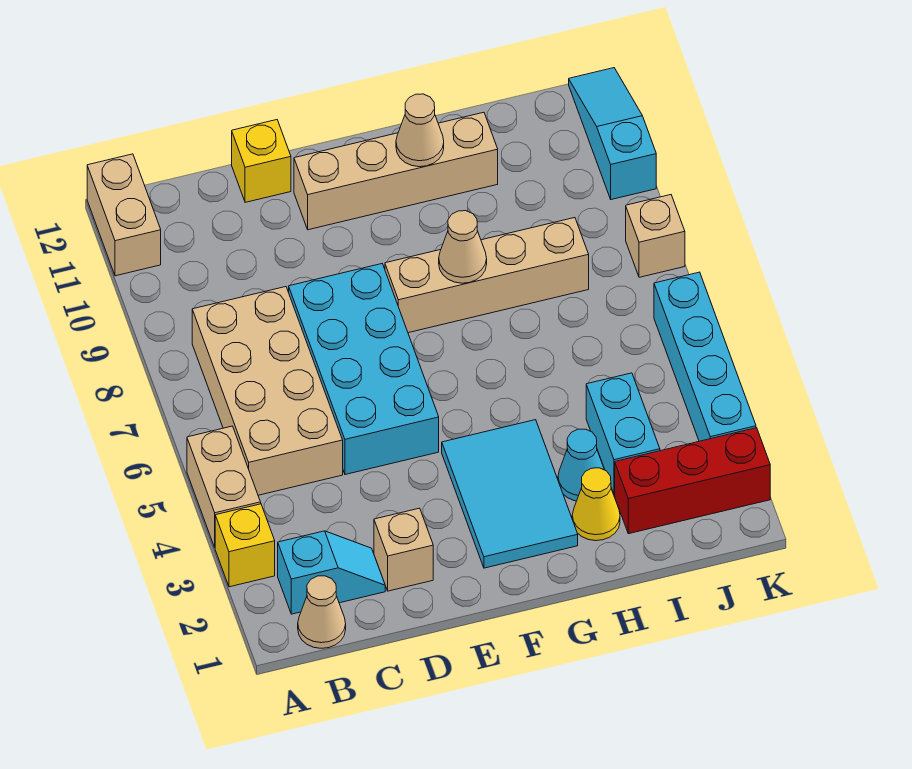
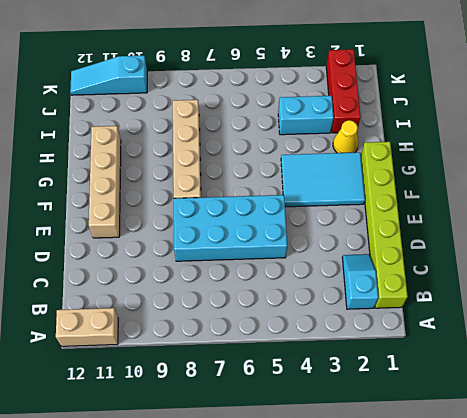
lime brick B1:G1 level 1 -> tan cone B1 level 1
none -> yellow brick A3 level 1
none -> tan brick A4:A5 level 1
none -> tan brick B5:C8 level 1

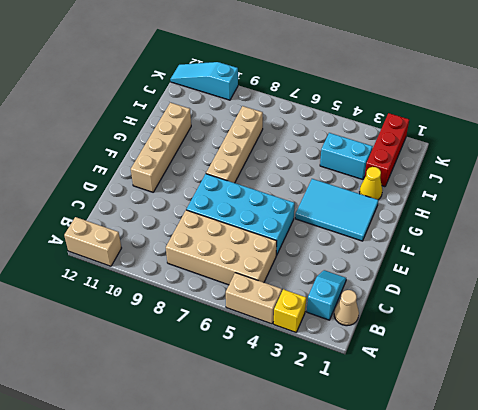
none -> tan brick D2 level 1
none -> yellow brick D12 level 1
none -> cyan cone H3 level 1

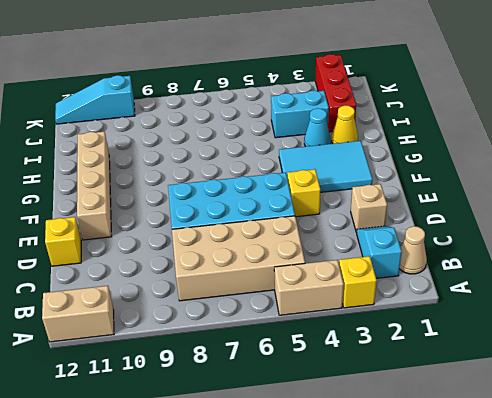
yellow brick E4 level 1 -> none
none -> tan brick F8:I8 level 1
none -> cyan brick K3:K6 level 1
none -> tan brick K8 level 1

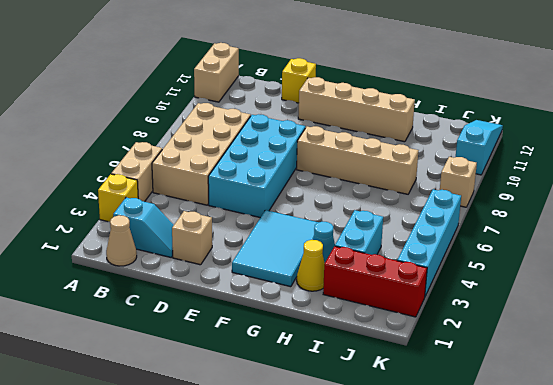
none -> tan cone G8 level 2
none -> tan cone G11 level 2

